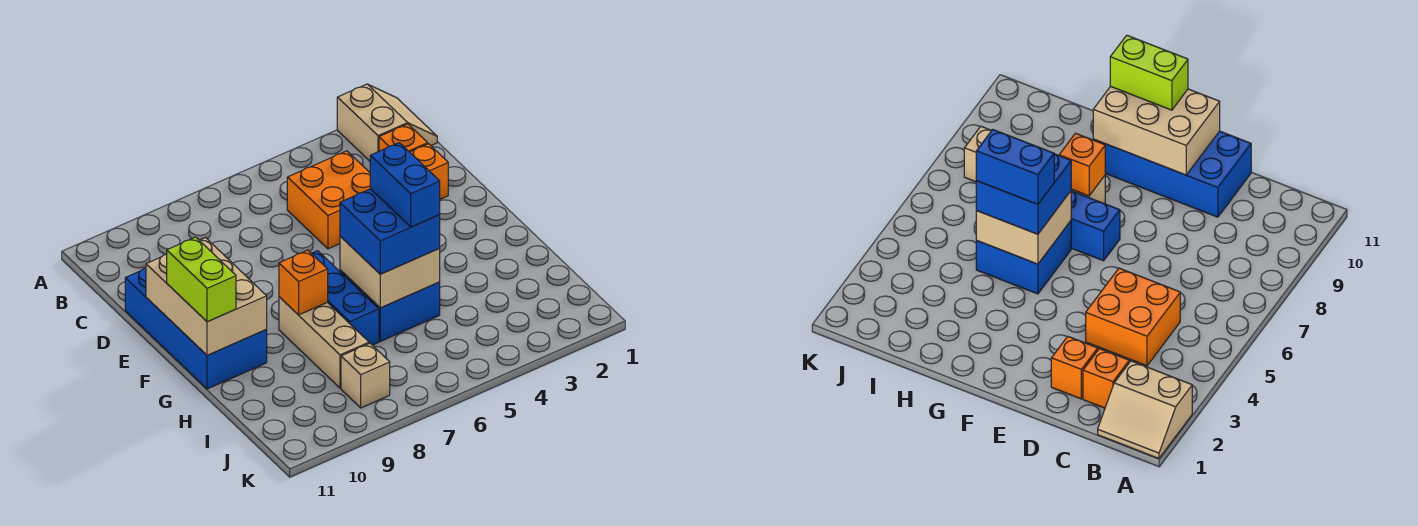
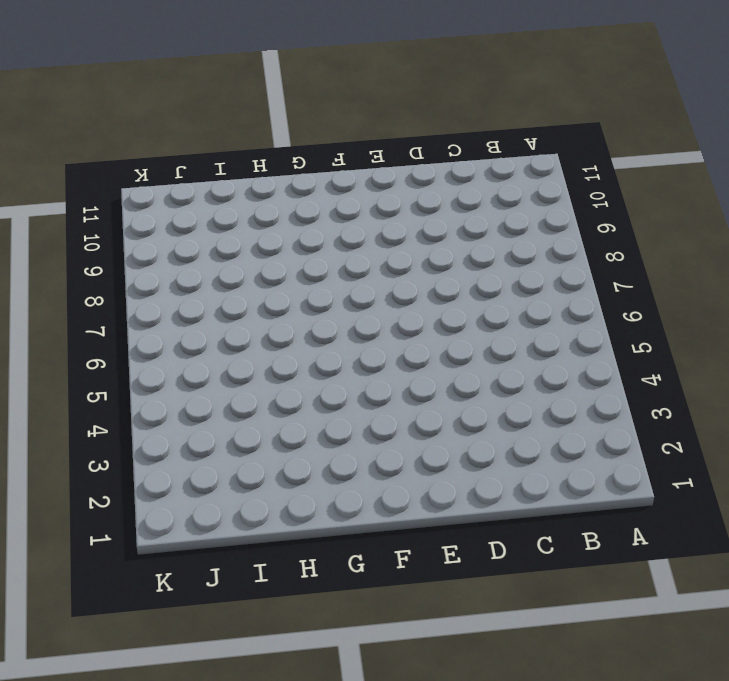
none -> tan slope A1:B2 level 1 top 2
none -> orange brick C2 level 1
none -> orange brick C4:D5 level 1

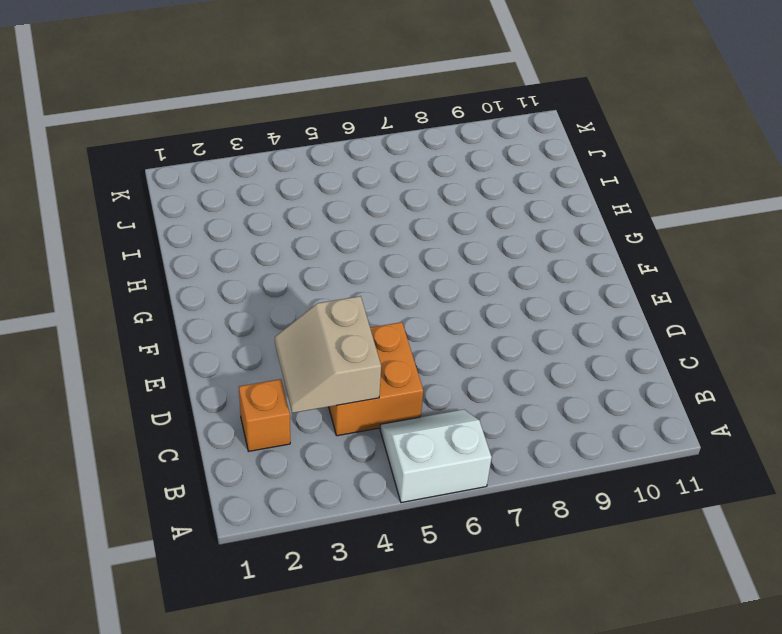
white slope A5:B6 level 1 top A -> none
tan slope C3:D4 level 2 top 4 -> tan slope A1:B2 level 1 top 2
none -> orange brick D2 level 1
none -> blue brick D10:G11 level 1
none -> blue brick F7:H7 level 1

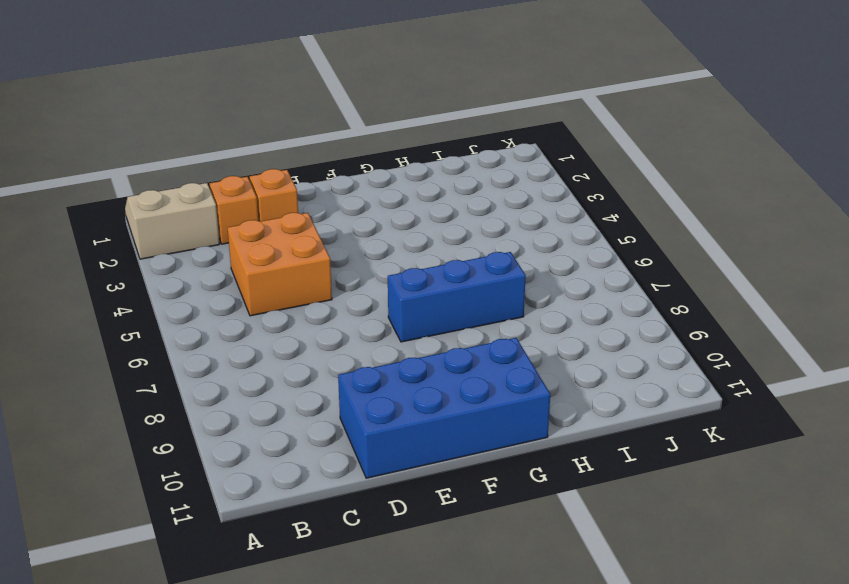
none -> blue brick G5:H6 level 1
none -> tan brick G8:I8 level 1
none -> tan brick J8 level 1

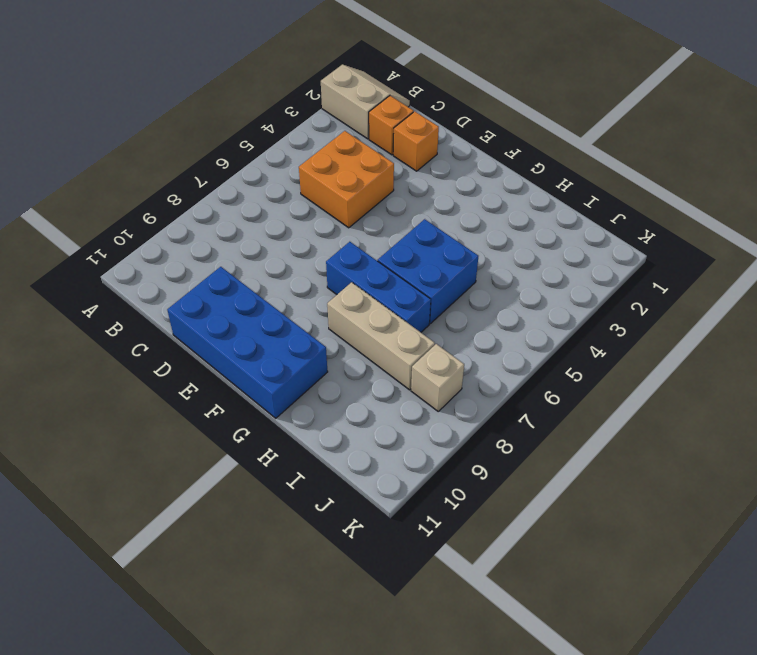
none -> tan brick E10:G11 level 2
none -> tan brick G5:H6 level 2
none -> orange brick G8 level 2

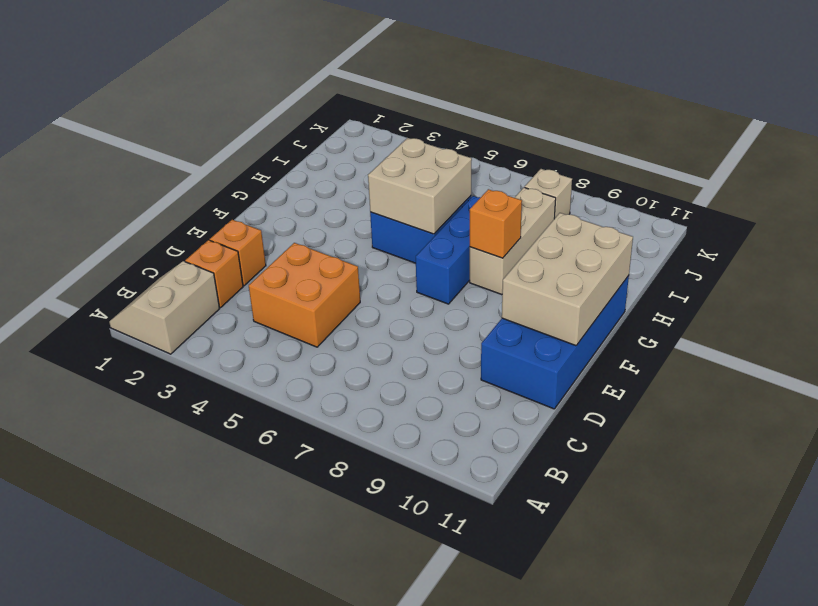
none -> lime brick F11:G11 level 3
none -> blue brick G5:H6 level 3
none -> blue brick G5:H5 level 4

